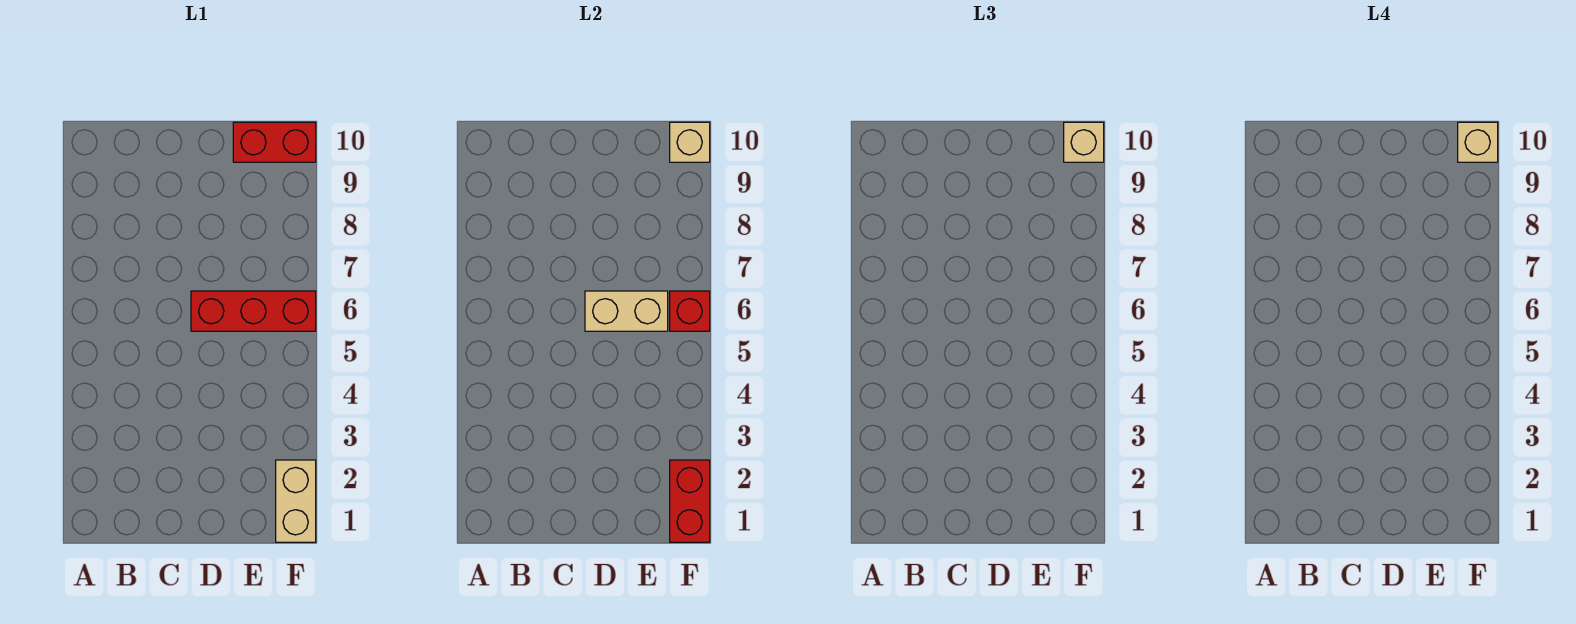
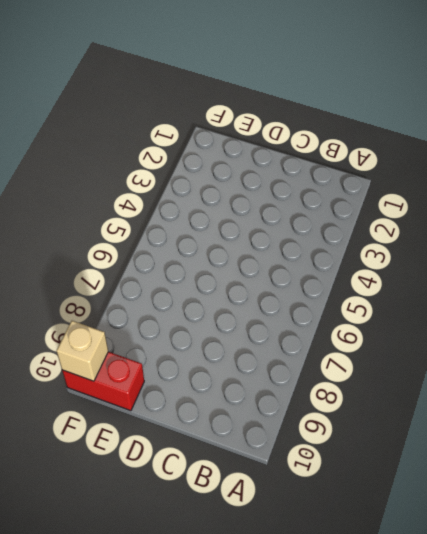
none -> red brick D6:F6 level 1
none -> tan brick F1:F2 level 1

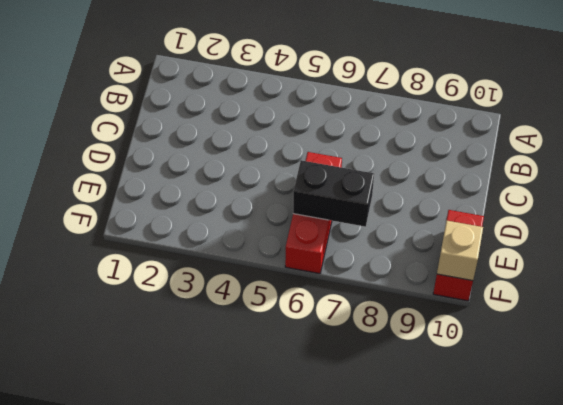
black brick E6:E7 level 2 -> tan brick D6:E6 level 2
none -> tan brick F1:F2 level 1
none -> red brick F1:F2 level 2

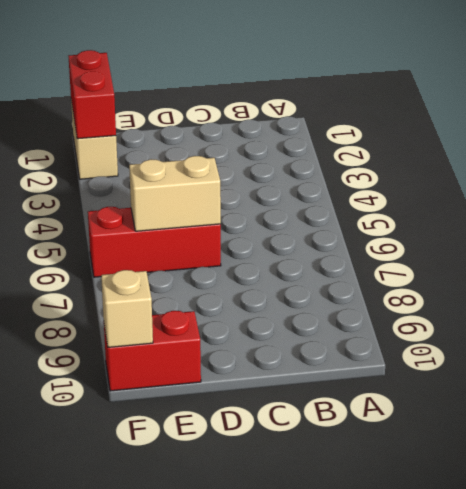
none -> red brick F6 level 2
none -> tan brick F10 level 3

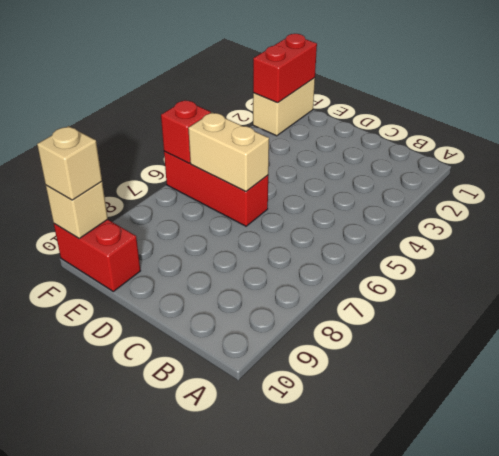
none -> tan brick F10 level 4

